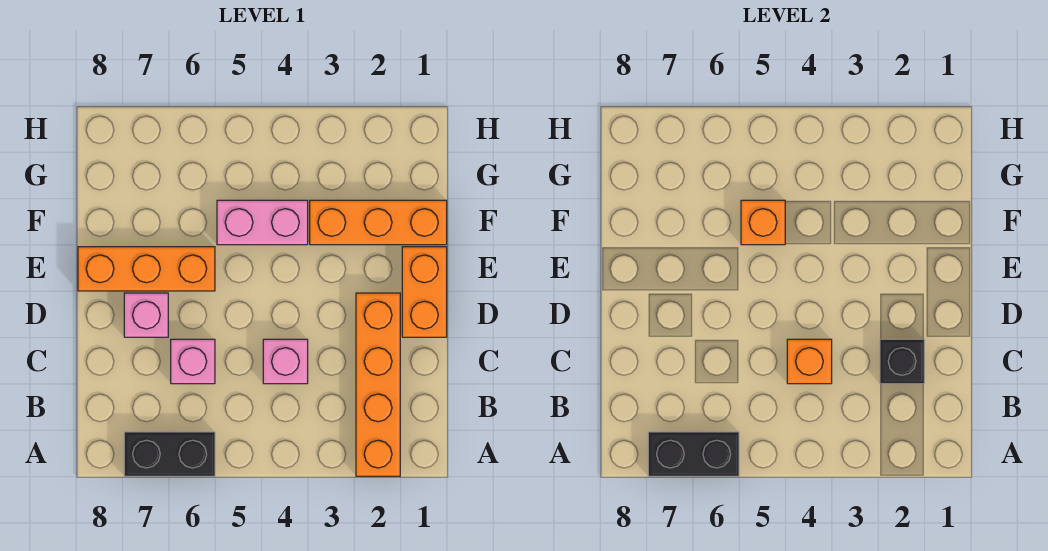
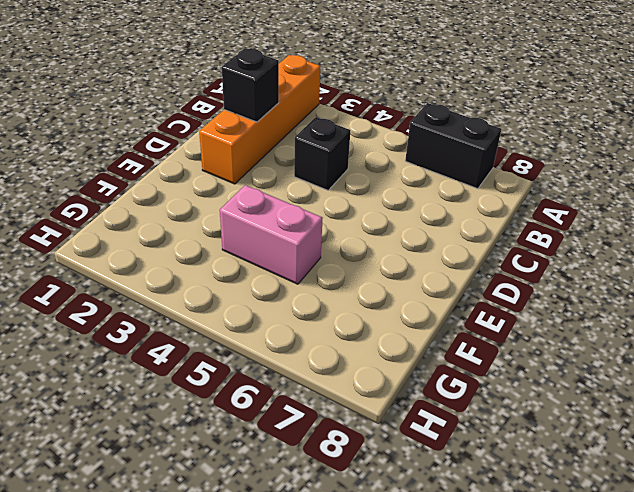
black brick C4 level 1 -> pink brick C4 level 1
none -> pink brick C6 level 1
none -> orange brick D1:E1 level 1
none -> pink brick D7 level 1

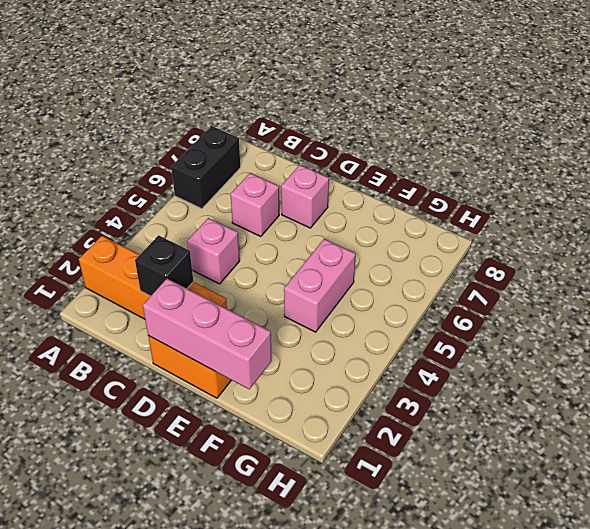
pink brick D1:F1 level 2 -> none
none -> orange brick E6:E8 level 1
none -> orange brick F1:F3 level 1
none -> black brick A6:A7 level 2

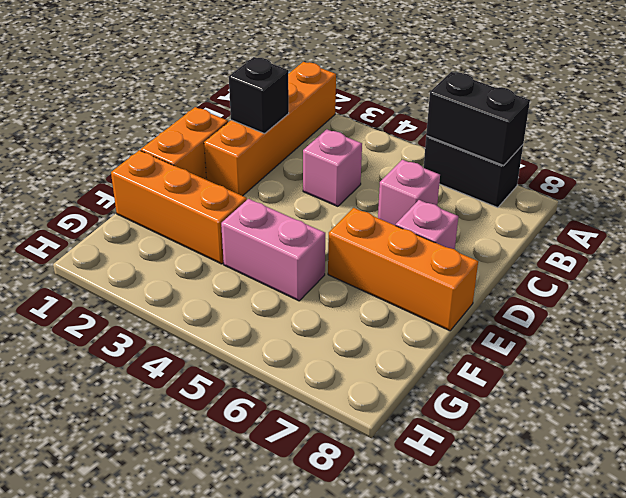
none -> orange brick C4 level 2
none -> orange brick F5 level 2

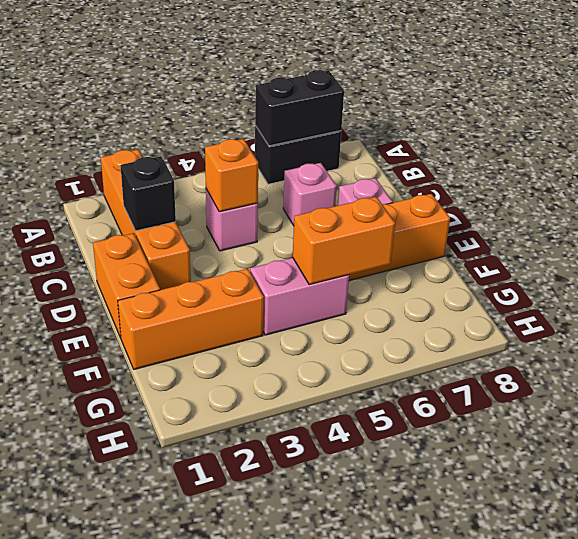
orange brick F5:F6 level 2 -> orange brick F5 level 2

